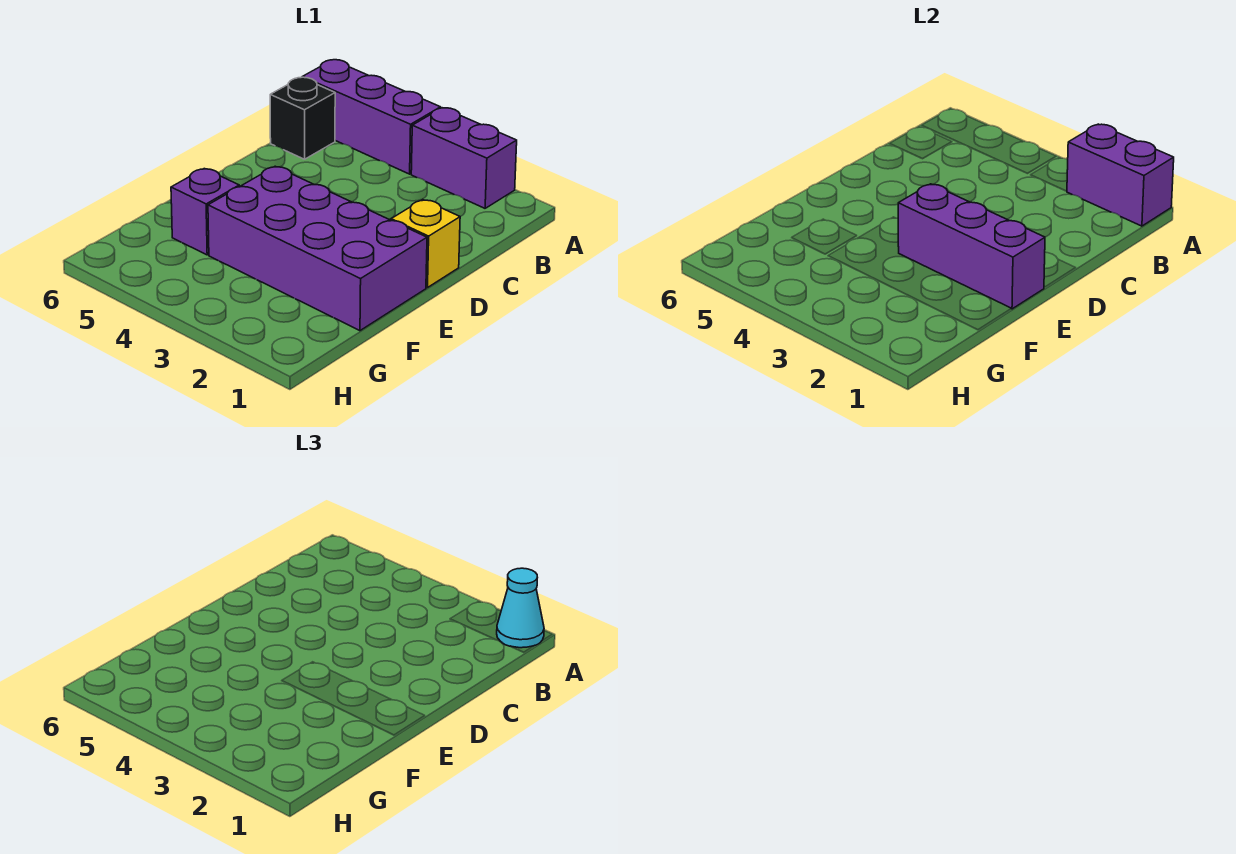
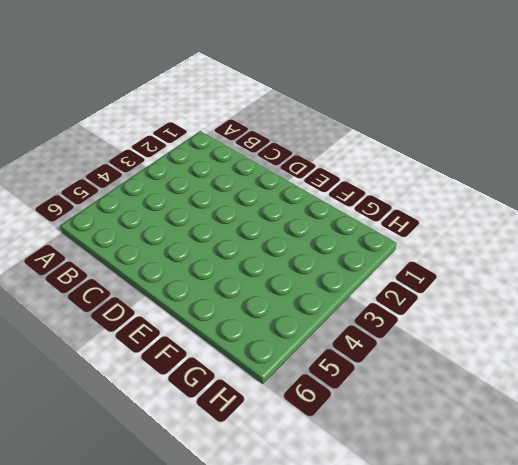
none -> purple brick A2:A3 level 1
none -> purple brick A4:A6 level 1

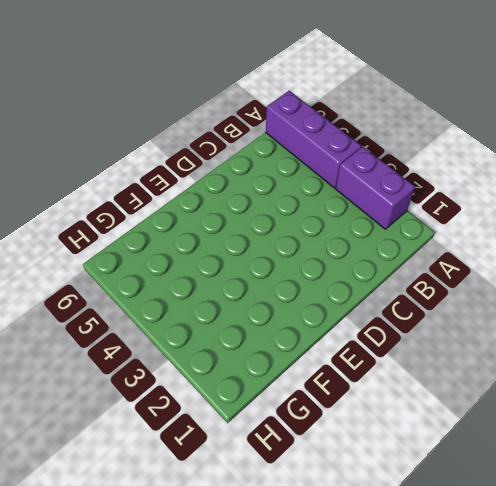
none -> black brick B6 level 1
none -> yellow brick D1 level 1

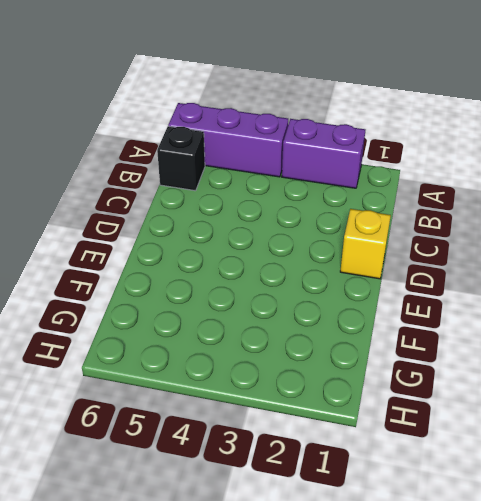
none -> purple brick E1:F4 level 1
none -> purple brick F5 level 1

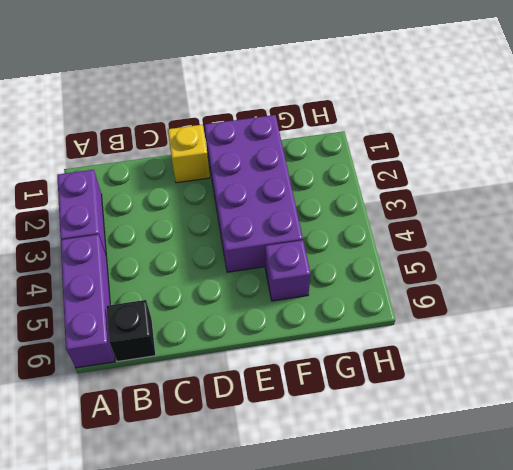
none -> purple brick A1:A2 level 2
none -> purple brick E1:E3 level 2

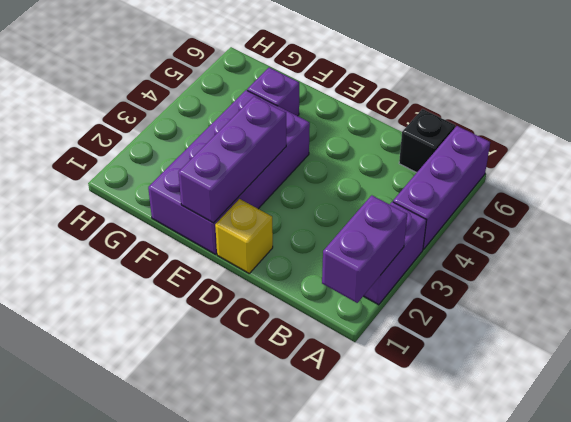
none -> cyan cone A1 level 3

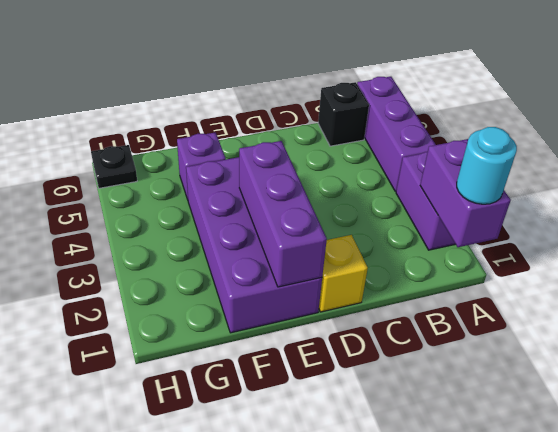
cyan round brick A1 level 3 -> cyan cone A1 level 3
black plate H6 level 1 -> none

